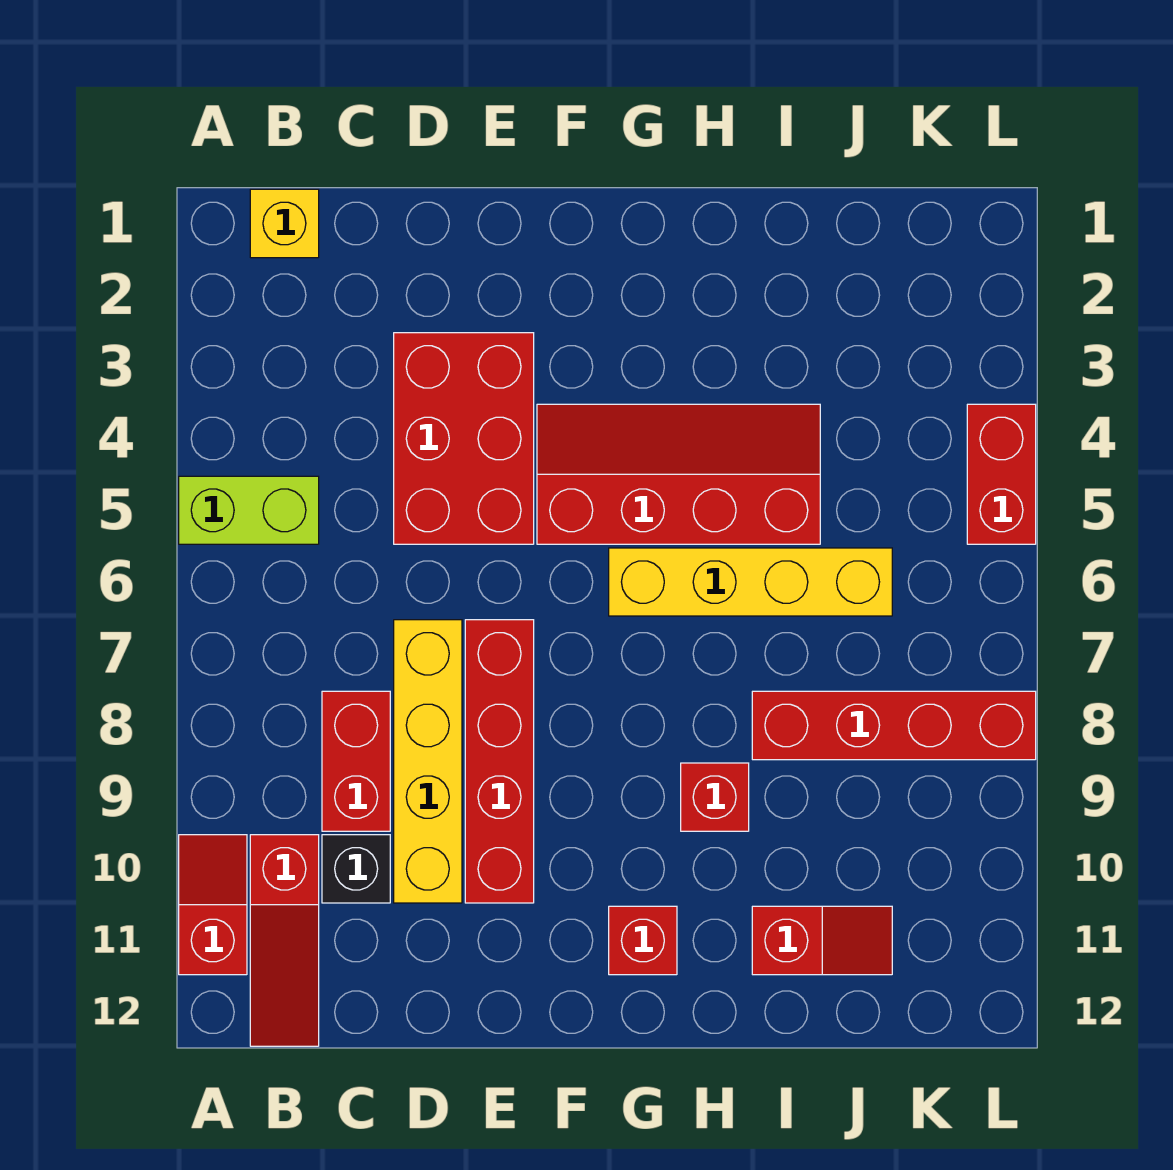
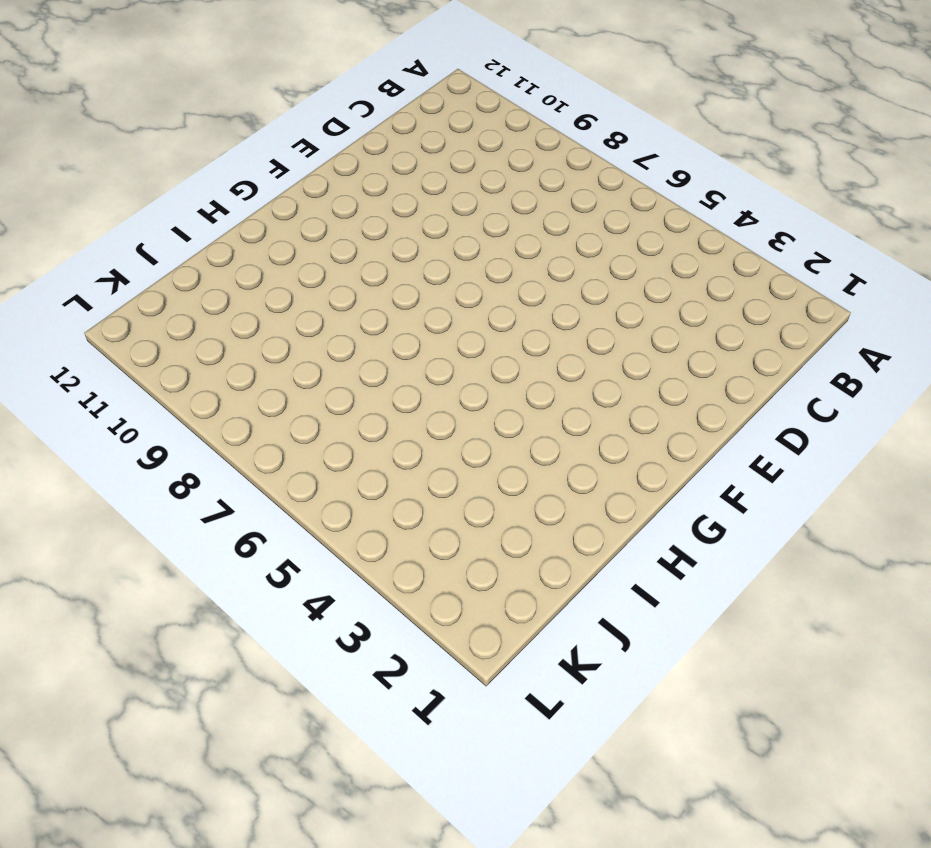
none -> lime brick A5:B5 level 1
none -> red slope A10:A11 level 1 top 11
none -> yellow brick B1 level 1

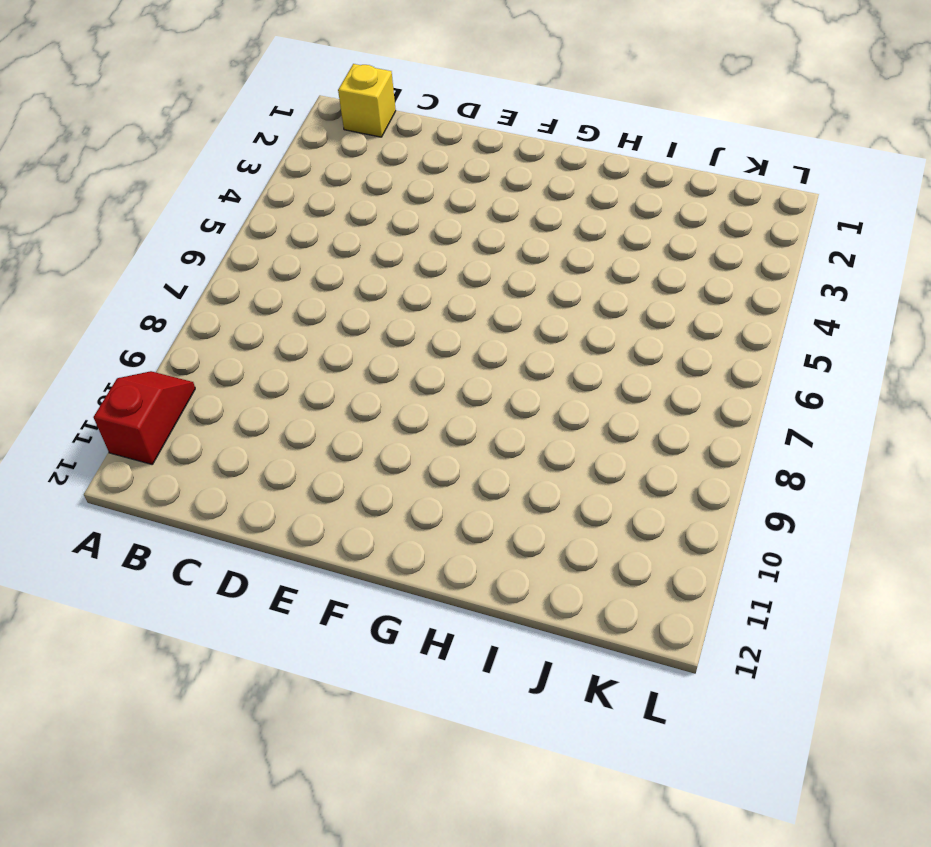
none -> lime brick A5:B5 level 1
none -> red slope B10:B12 level 1 top 10
none -> red brick C8:C9 level 1

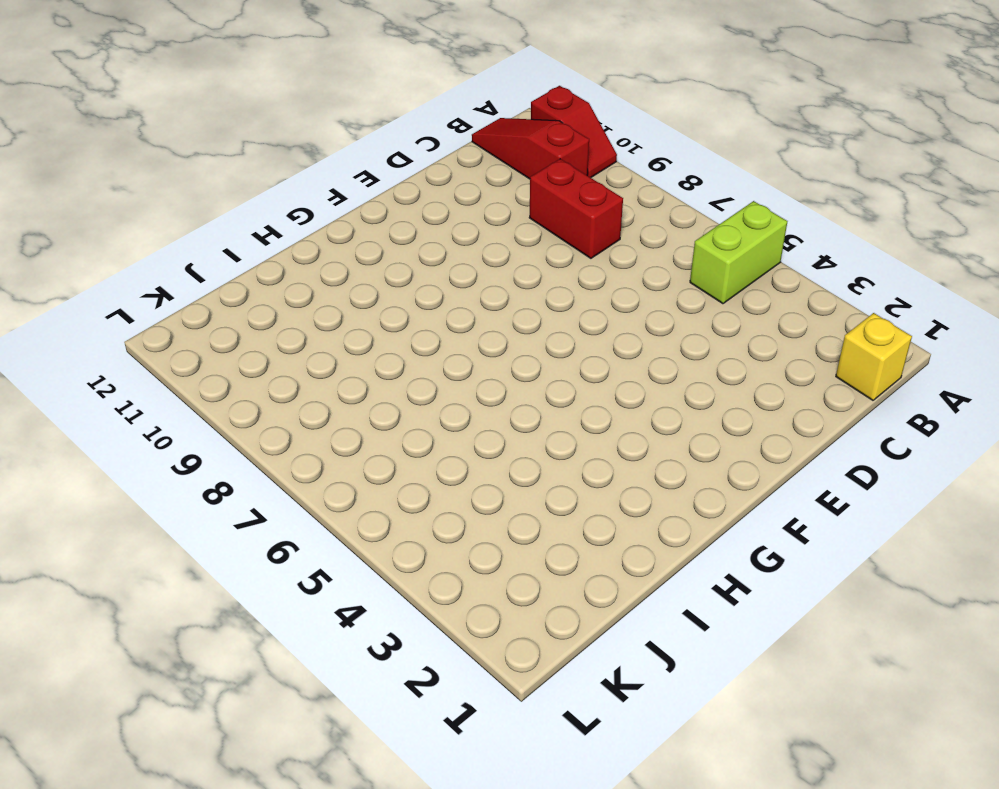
none -> black brick C10 level 1
none -> red brick D3:E5 level 1
none -> yellow brick D7:D10 level 1

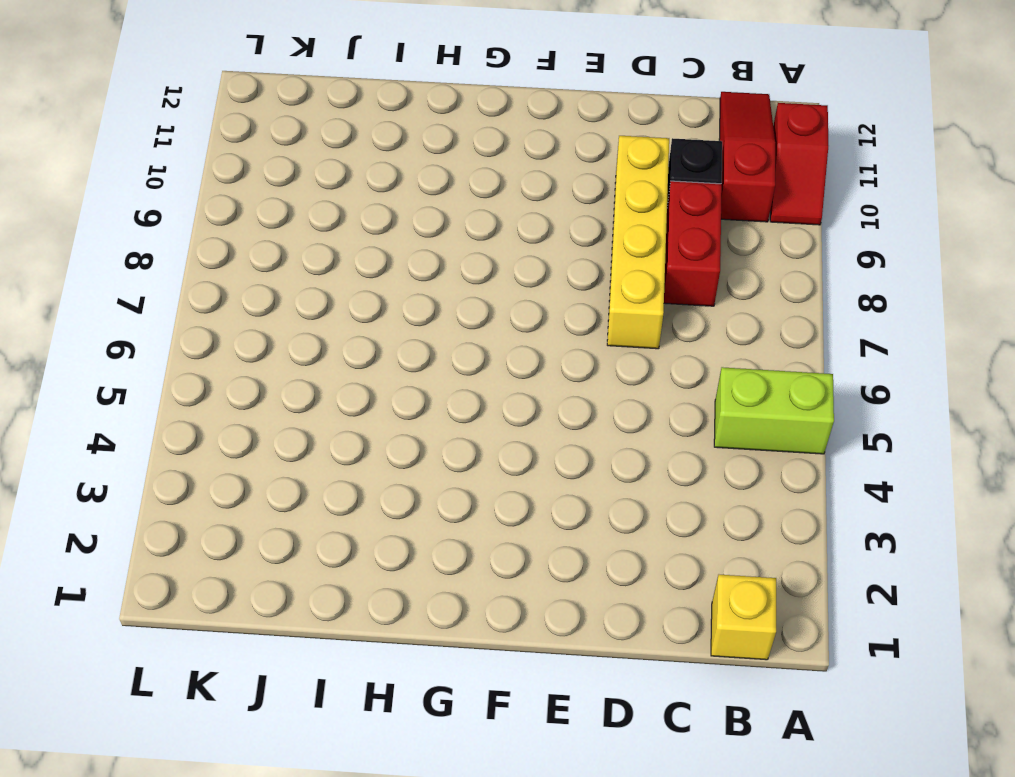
none -> red brick D3:E5 level 1
none -> red brick E7:E10 level 1
none -> red slope F4:I5 level 1 top 5

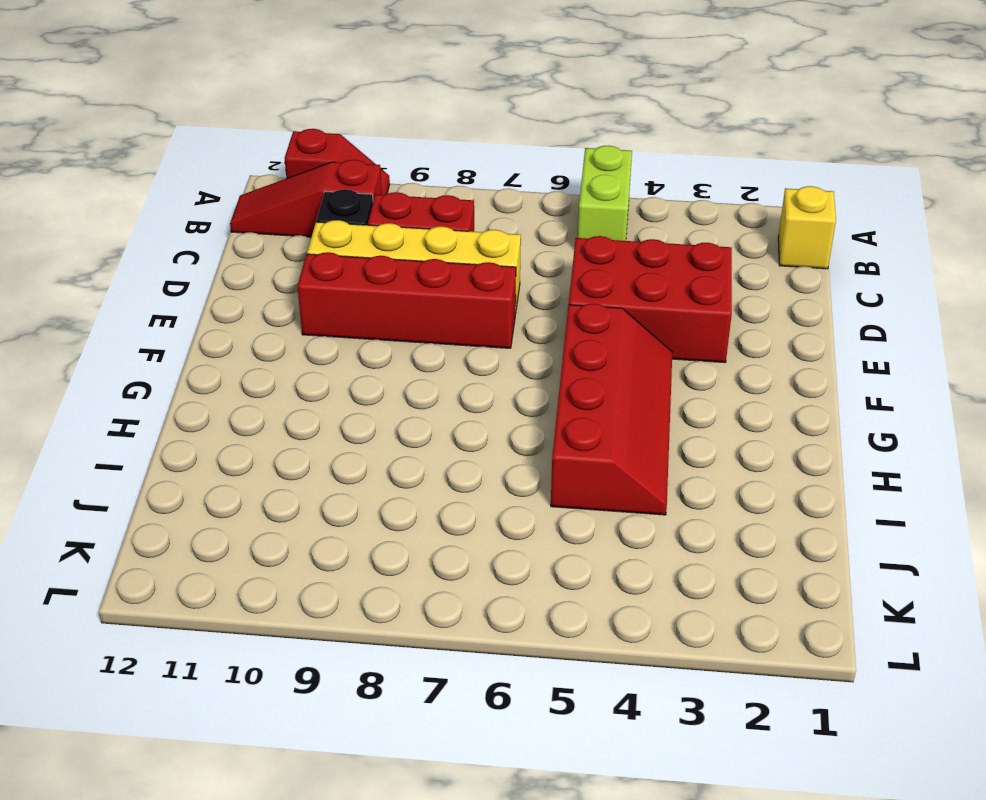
none -> yellow brick G6:J6 level 1
none -> red brick G11 level 1
none -> red brick H9 level 1

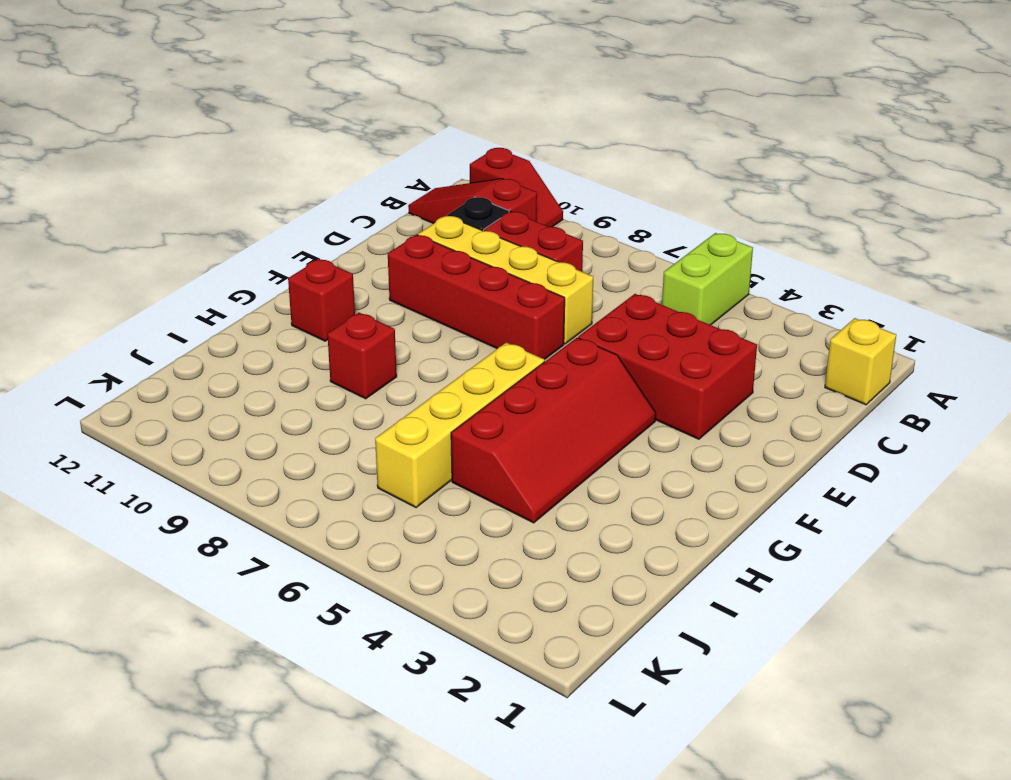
none -> red brick I8:L8 level 1
none -> red slope I11:J11 level 1 top I
none -> red brick L4:L5 level 1

